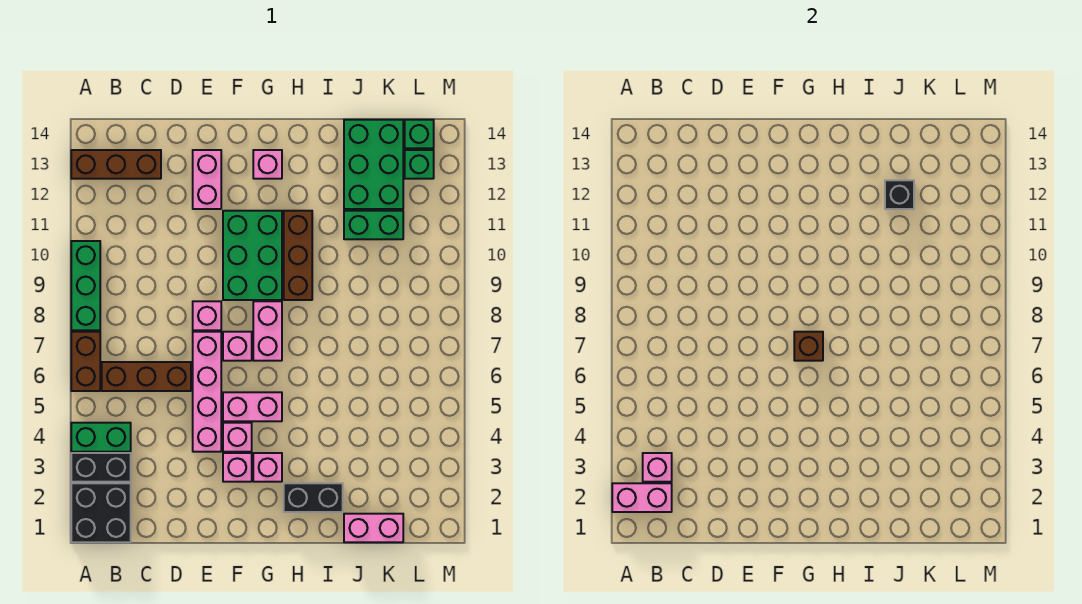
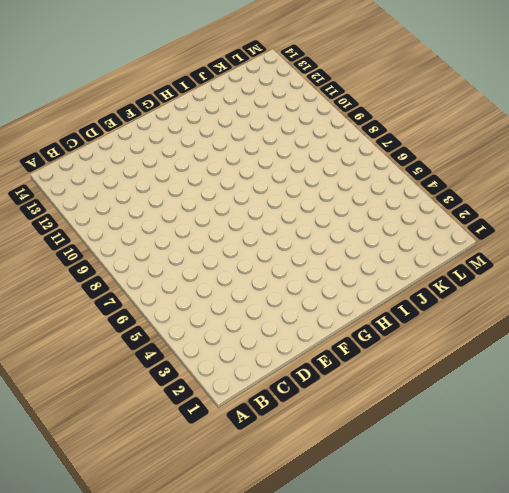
none -> black brick A1:B2 level 1
none -> black brick A3:B3 level 1
none -> green brick A4:B4 level 1

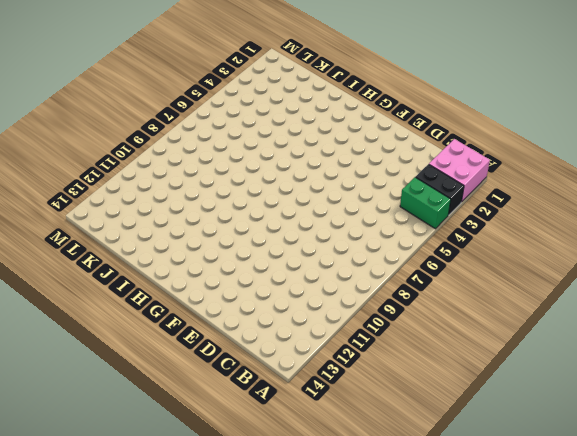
pink brick A1:B2 level 1 -> black brick A1:B2 level 1
none -> brown brick A6:A7 level 1
none -> green brick A8:A10 level 1
none -> brown brick A13:C13 level 1

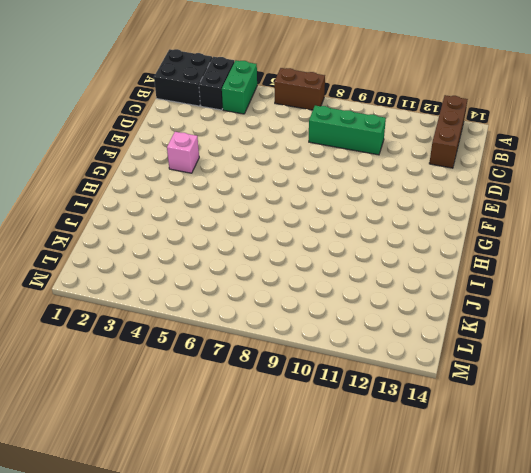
green brick C8:C10 level 1 -> green brick A8:A10 level 1
none -> brown brick B6:D6 level 1
none -> pink brick E4:E7 level 1
none -> pink brick E8 level 1

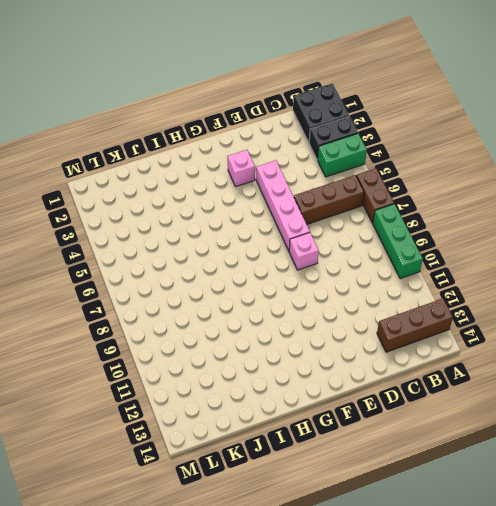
none -> pink brick E12:E13 level 1
none -> pink brick F4 level 1
none -> pink brick F5:G5 level 1

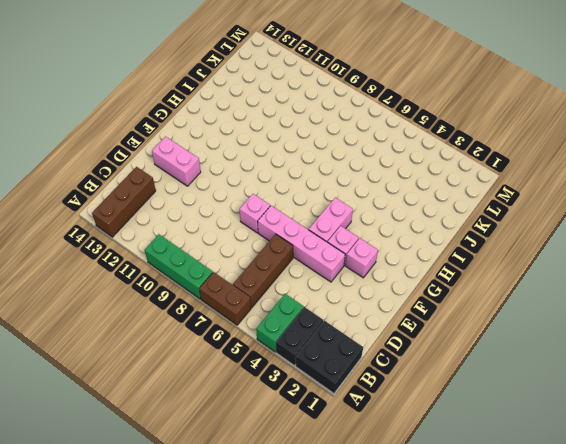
none -> pink brick F7 level 1
none -> green brick F9:G11 level 1
none -> pink brick G3 level 1

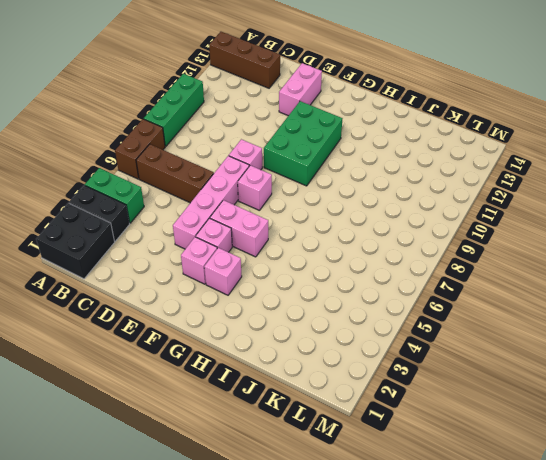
none -> pink brick G7:G8 level 1
none -> pink brick G13 level 1
none -> black brick H2:I2 level 1

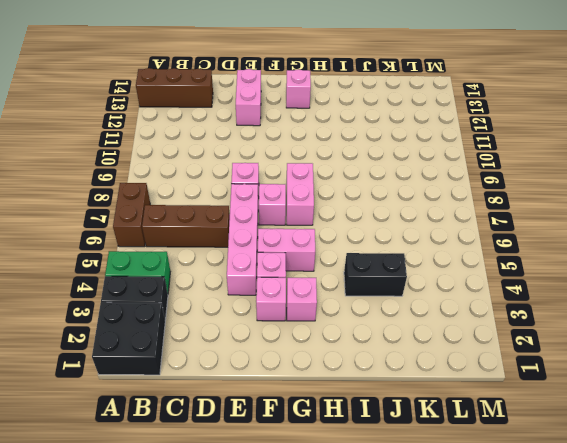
black brick I4:J4 level 1 -> black brick H2:I2 level 1
none -> green brick A8:A10 level 1
none -> green brick F9:G11 level 1
none -> brown brick H9:H11 level 1

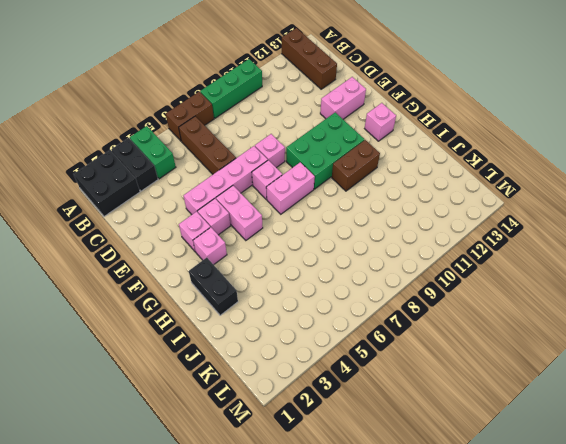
brown brick H10:H11 level 1 -> brown brick H9:H11 level 1
none -> pink brick J1:K1 level 1
none -> green brick J11:K11 level 1
none -> green brick J12:K14 level 1

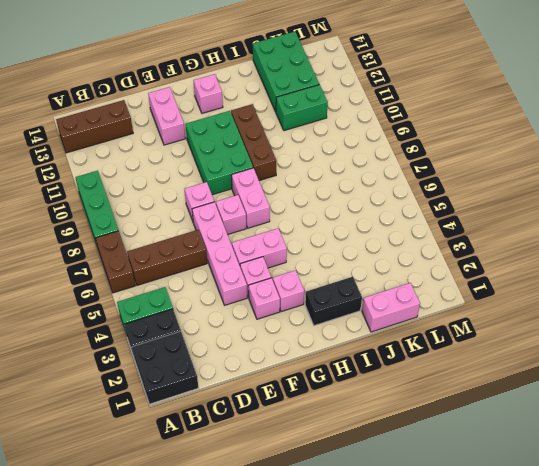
none -> green brick L13 level 1
none -> green brick L14 level 1
none -> pink brick A2:B2 level 2

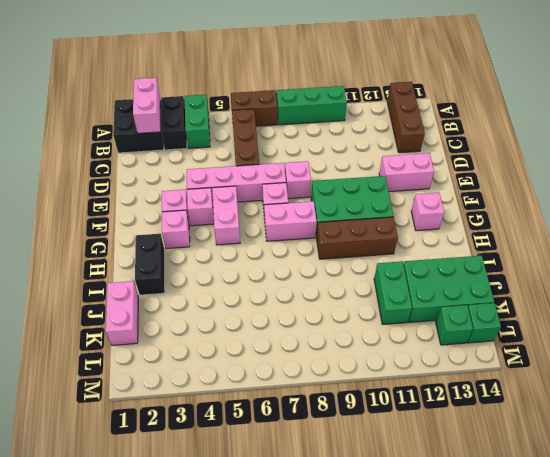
none -> pink brick B3 level 2
none -> brown brick G7 level 2
none -> black brick J12 level 2

